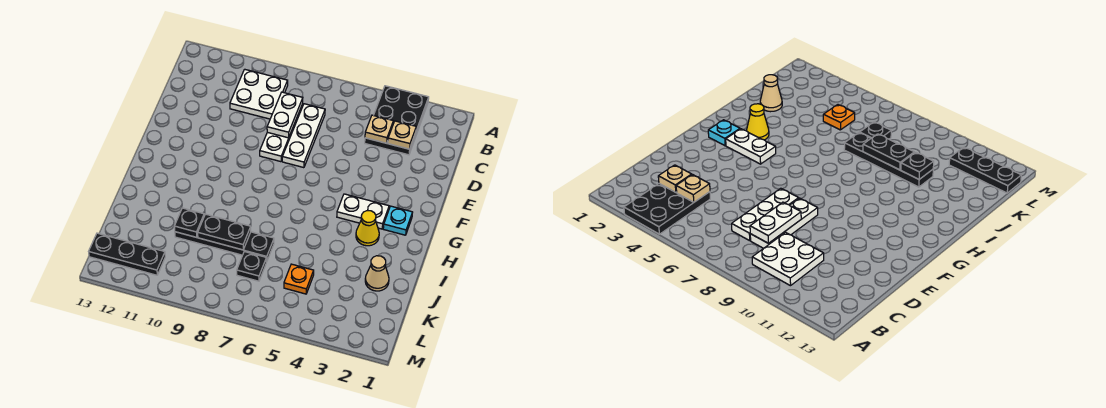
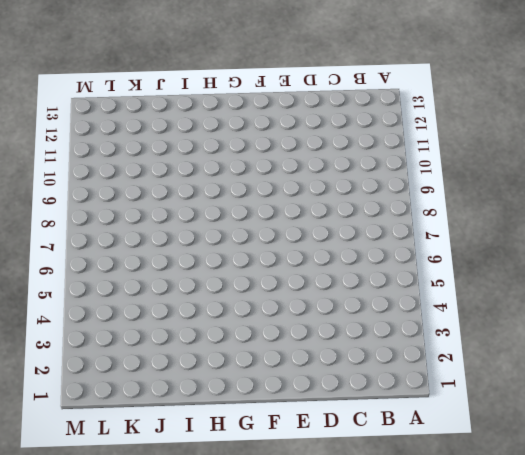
none -> black plate A3:C4 level 1
none -> white plate B9:C10 level 1
none -> white plate C7:E7 level 1

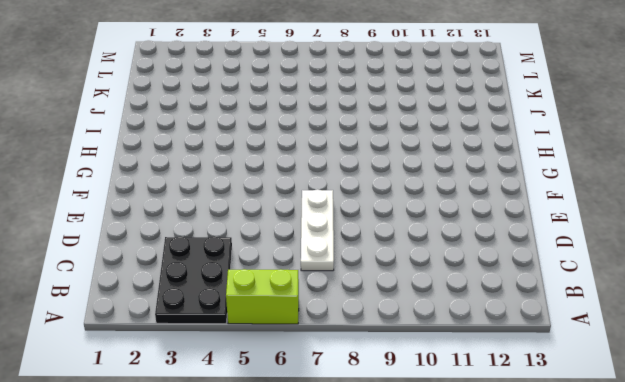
lime brick A5:A6 level 1 -> none
none -> white plate B9:C10 level 1
none -> white plate C8:E8 level 1
none -> cyan plate G2 level 1

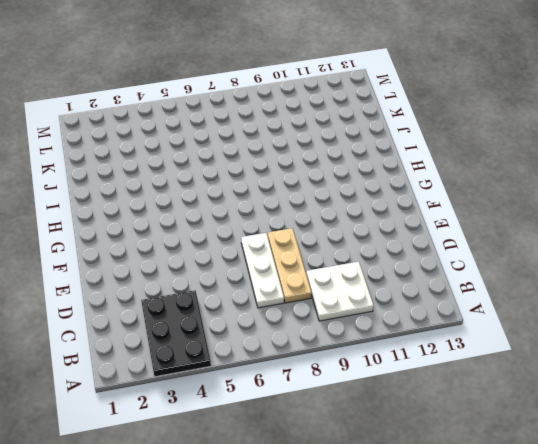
tan plate C8:E8 level 1 -> white plate C8:E8 level 1
none -> cyan plate G2 level 1
none -> white plate G3:G4 level 1
none -> yellow cone H3 level 1

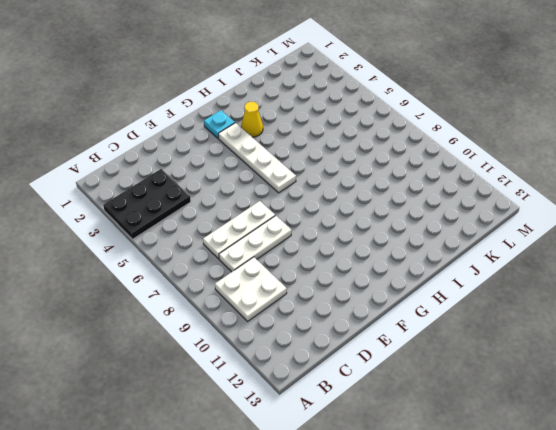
white plate G3:G6 level 1 -> white plate G3:G4 level 1
none -> tan cone J2 level 1
none -> black plate J7:J10 level 1
none -> orange plate K5 level 1

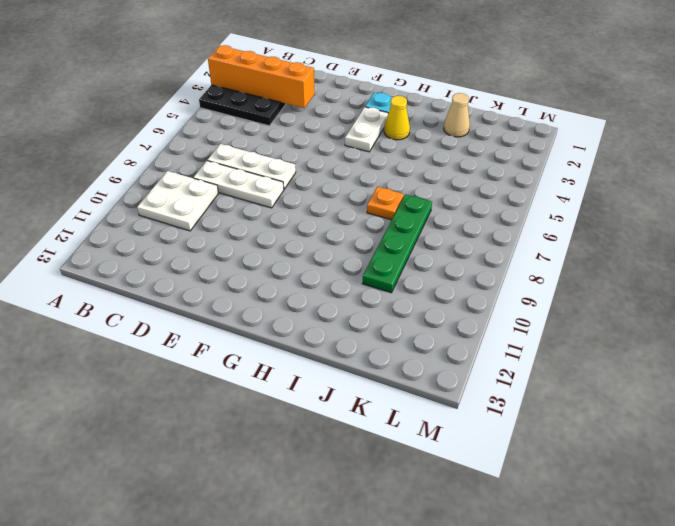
orange brick A3:D3 level 2 -> tan plate C3 level 2
orange plate I7 level 1 -> orange plate K5 level 1
green plate J7:J10 level 1 -> black plate J7:J10 level 1
none -> black plate K7 level 1
none -> black plate L11:L13 level 1
none -> tan plate C4 level 2

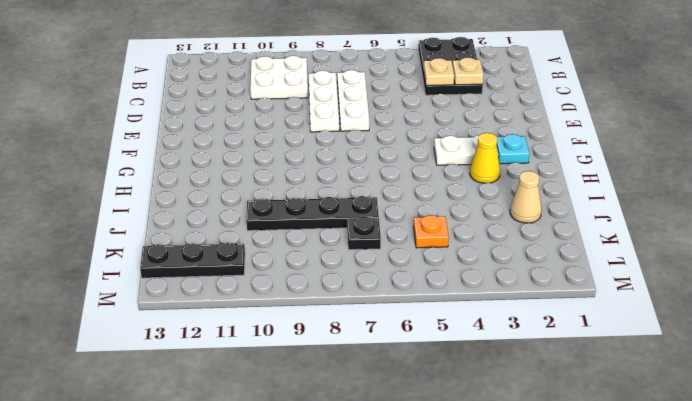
none -> white plate C8:D8 level 2
none -> black plate J8:J9 level 2
none -> black plate J10 level 2

